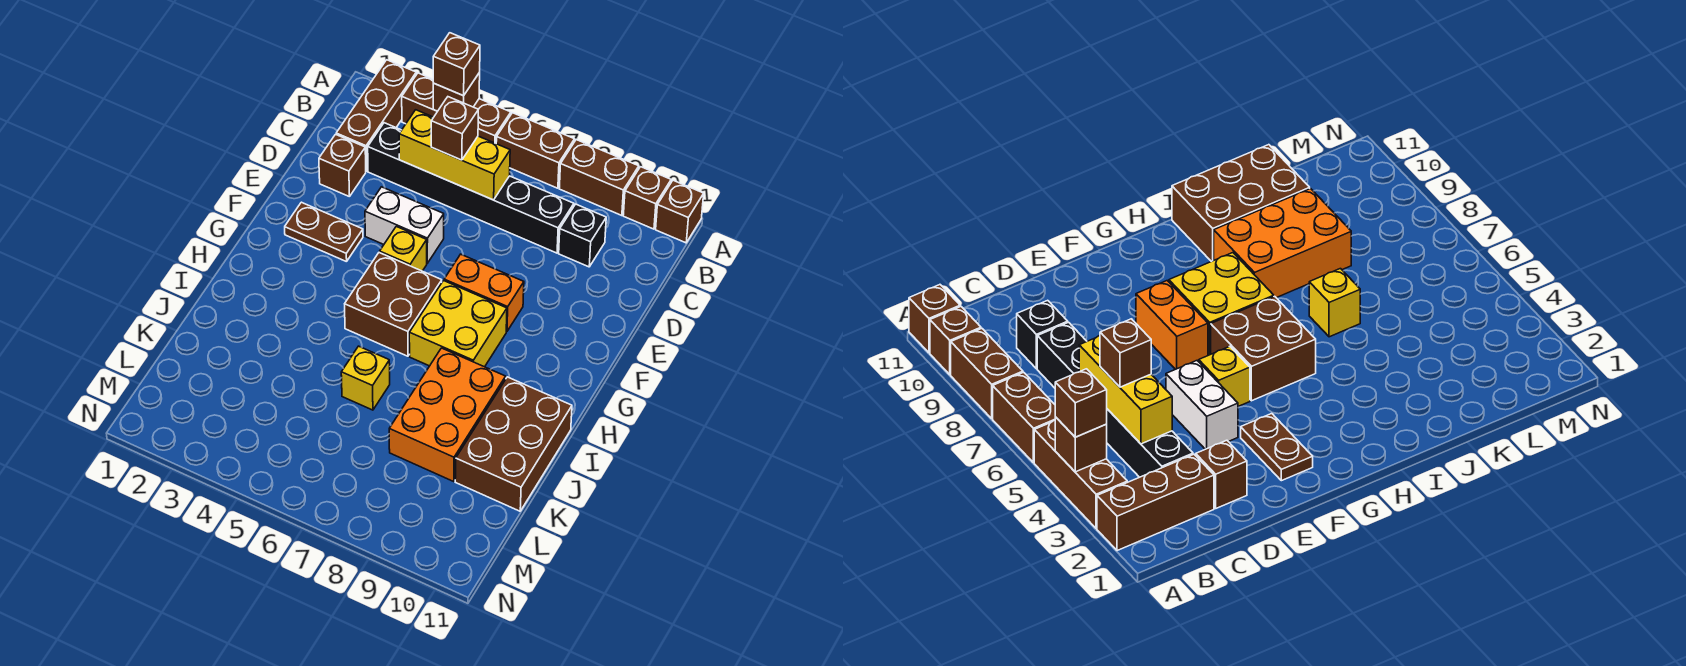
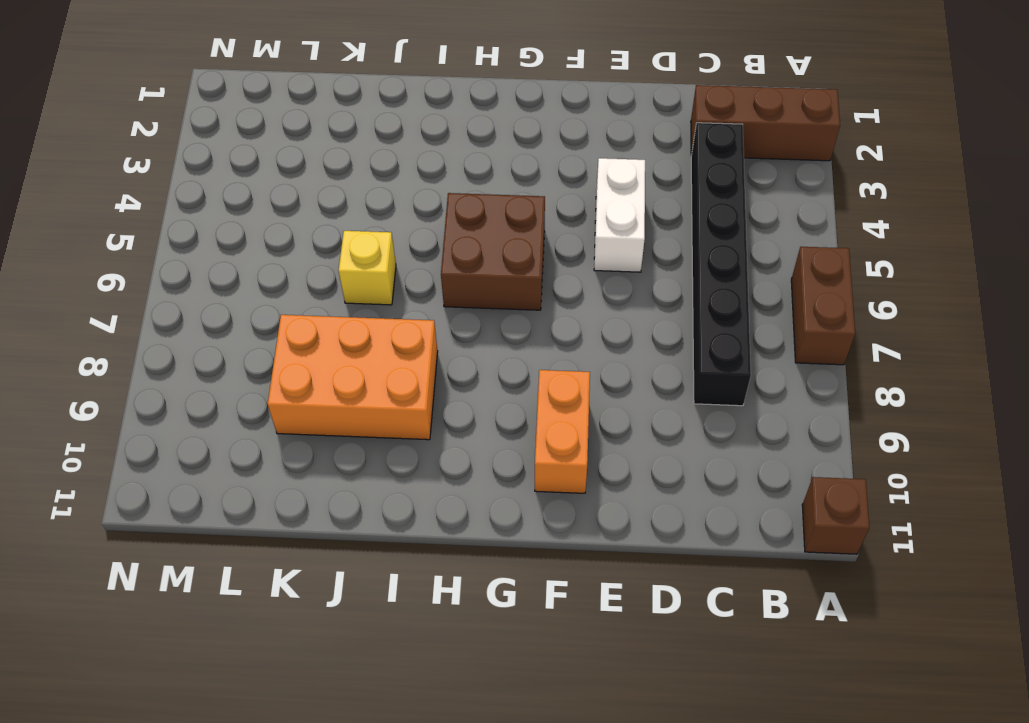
orange brick F9:F10 level 1 -> orange brick F7:F8 level 1
none -> brown brick A3:A5 level 1
none -> brown brick A8:A9 level 1
none -> brown brick A10 level 1

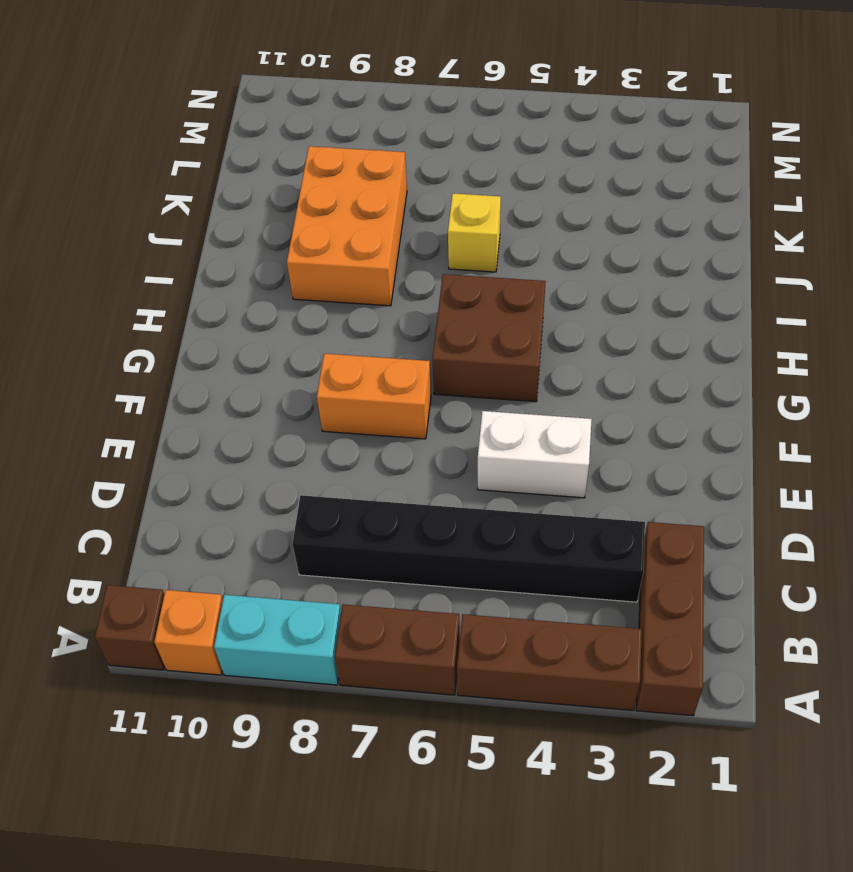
cyan brick A8:A9 level 1 -> brown brick A8:A9 level 1
orange brick A10 level 1 -> brown brick A10 level 1
none -> black brick C9 level 1
none -> brown brick D2 level 1
none -> brown plate F2:F3 level 1

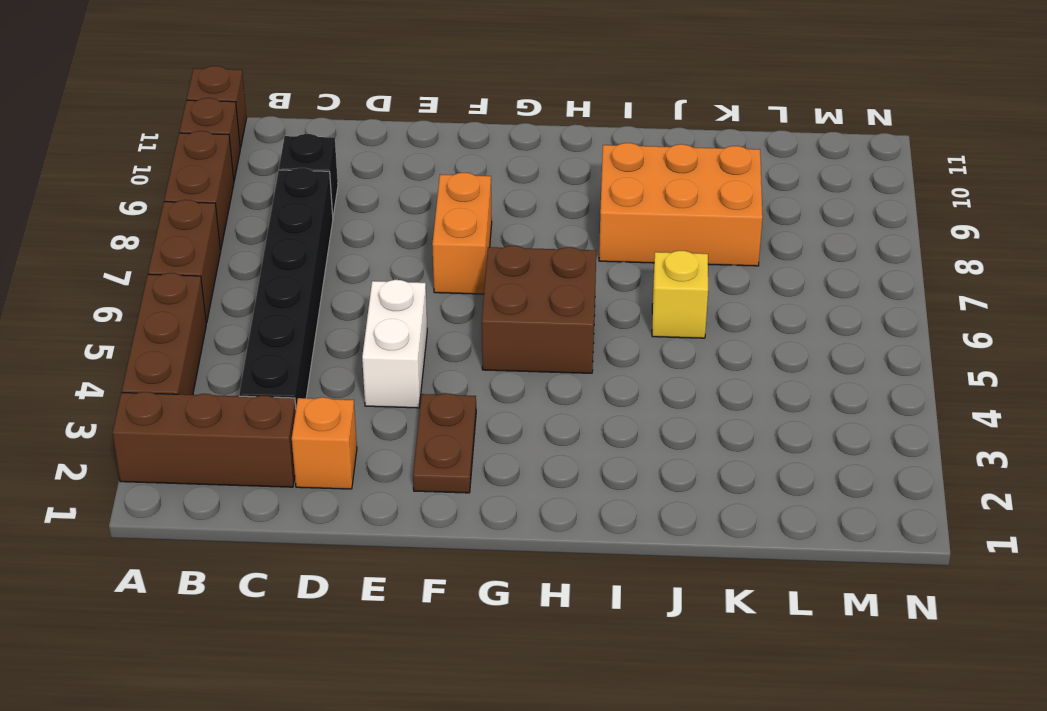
orange brick D2 level 1 -> brown brick D2 level 1
none -> yellow brick F5 level 1
none -> yellow brick G7:H8 level 1
none -> brown brick I10:K11 level 1

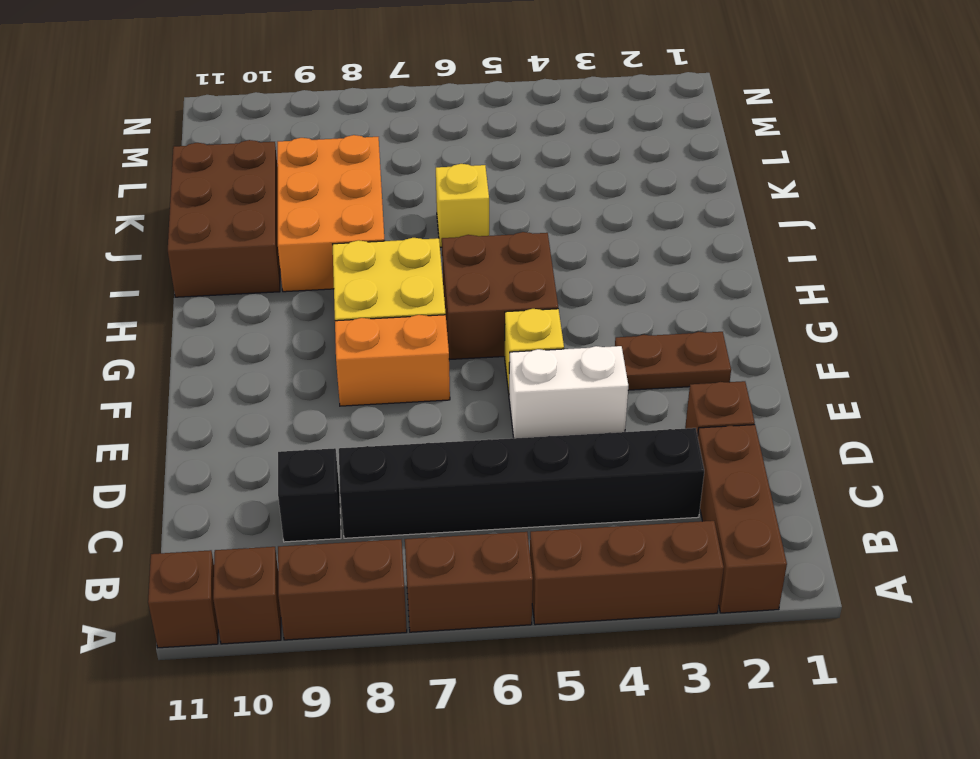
none -> brown brick A4 level 2
none -> yellow brick C4:C6 level 2
none -> brown brick A4 level 3

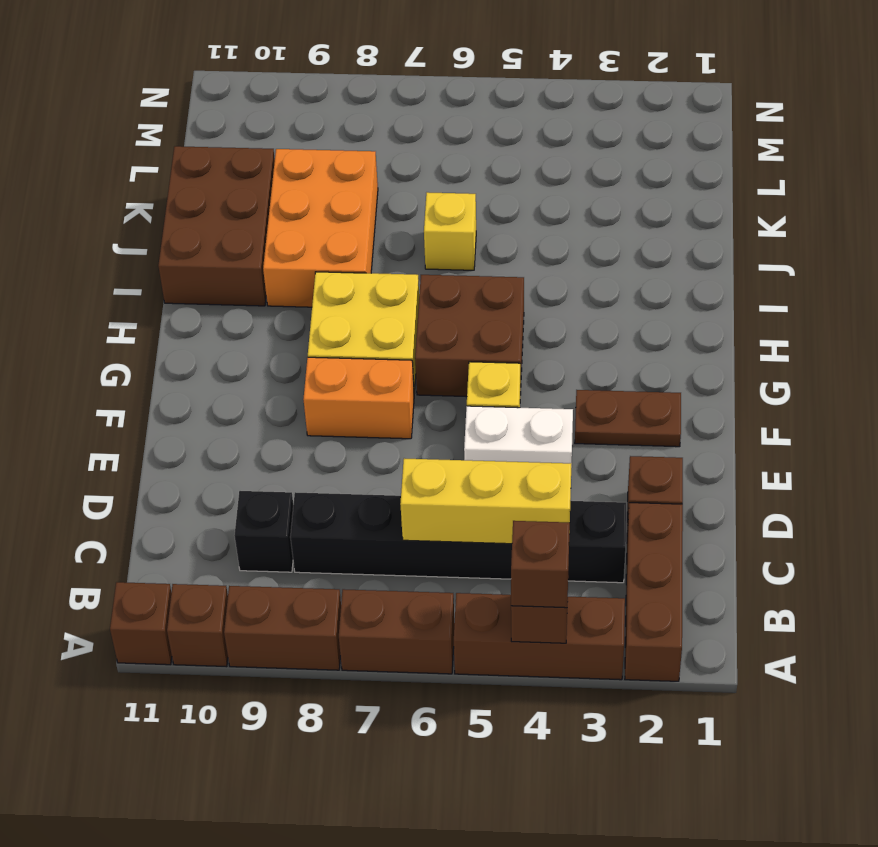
none -> brown brick C5 level 3

